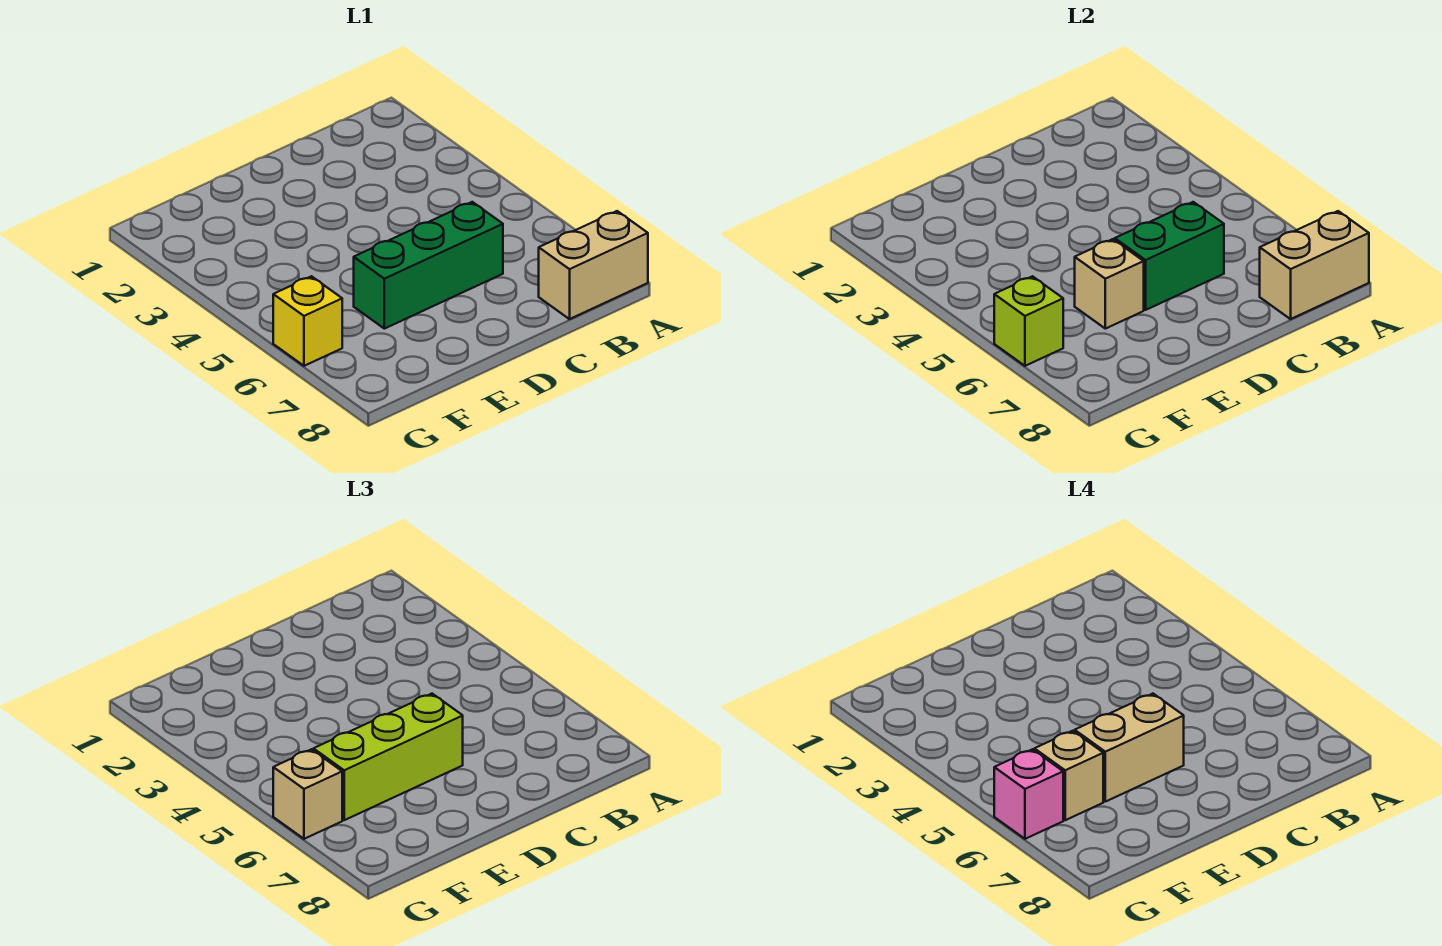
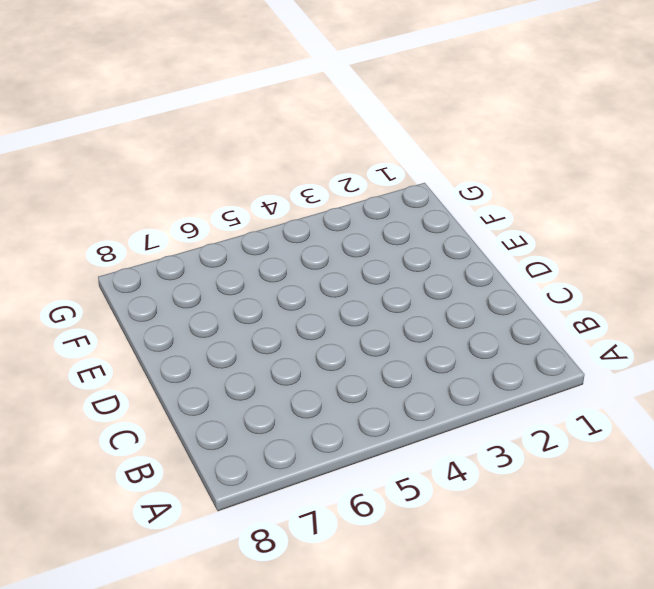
none -> tan brick A8:B8 level 1
none -> green brick C6:E6 level 1
none -> yellow brick G6 level 1

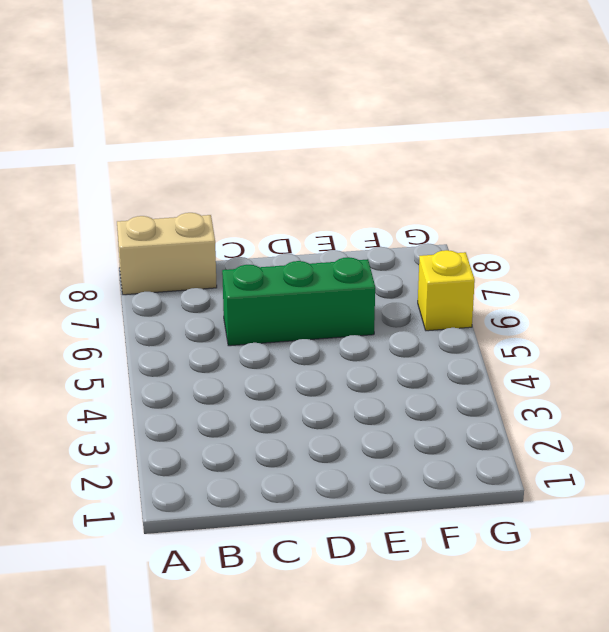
none -> tan brick A8:B8 level 2
none -> green brick C6:D6 level 2
none -> tan brick E6 level 2

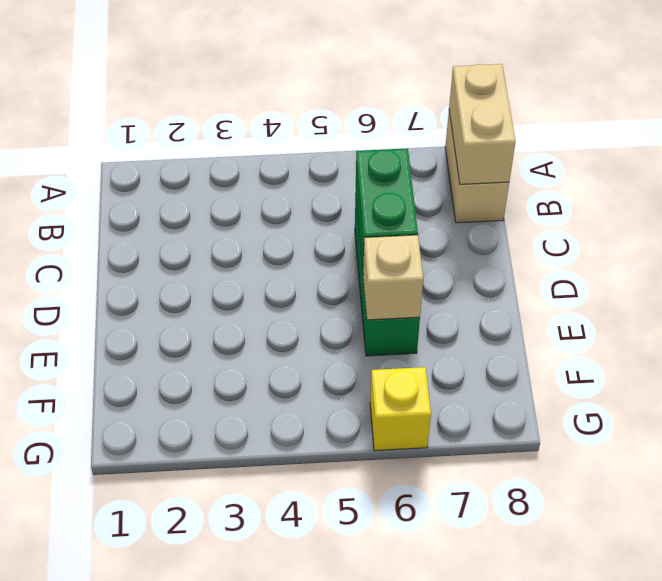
none -> lime brick G6 level 2
none -> lime brick D6:F6 level 3
none -> tan brick G6 level 3

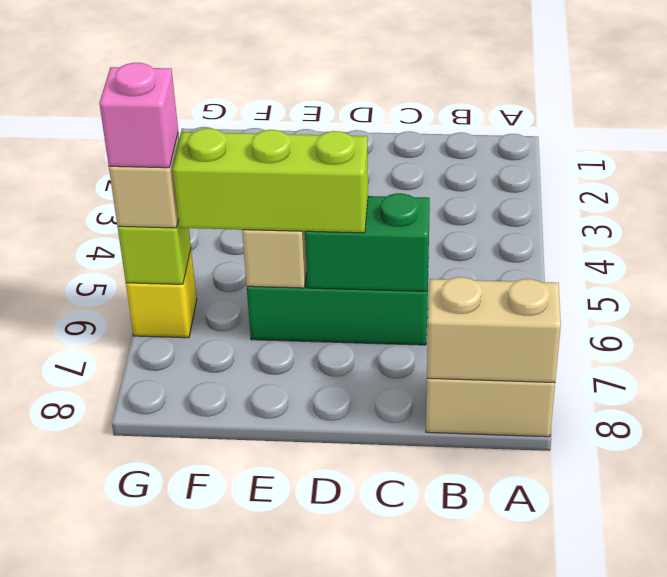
none -> tan brick D6:E6 level 4
none -> tan brick F6 level 4

